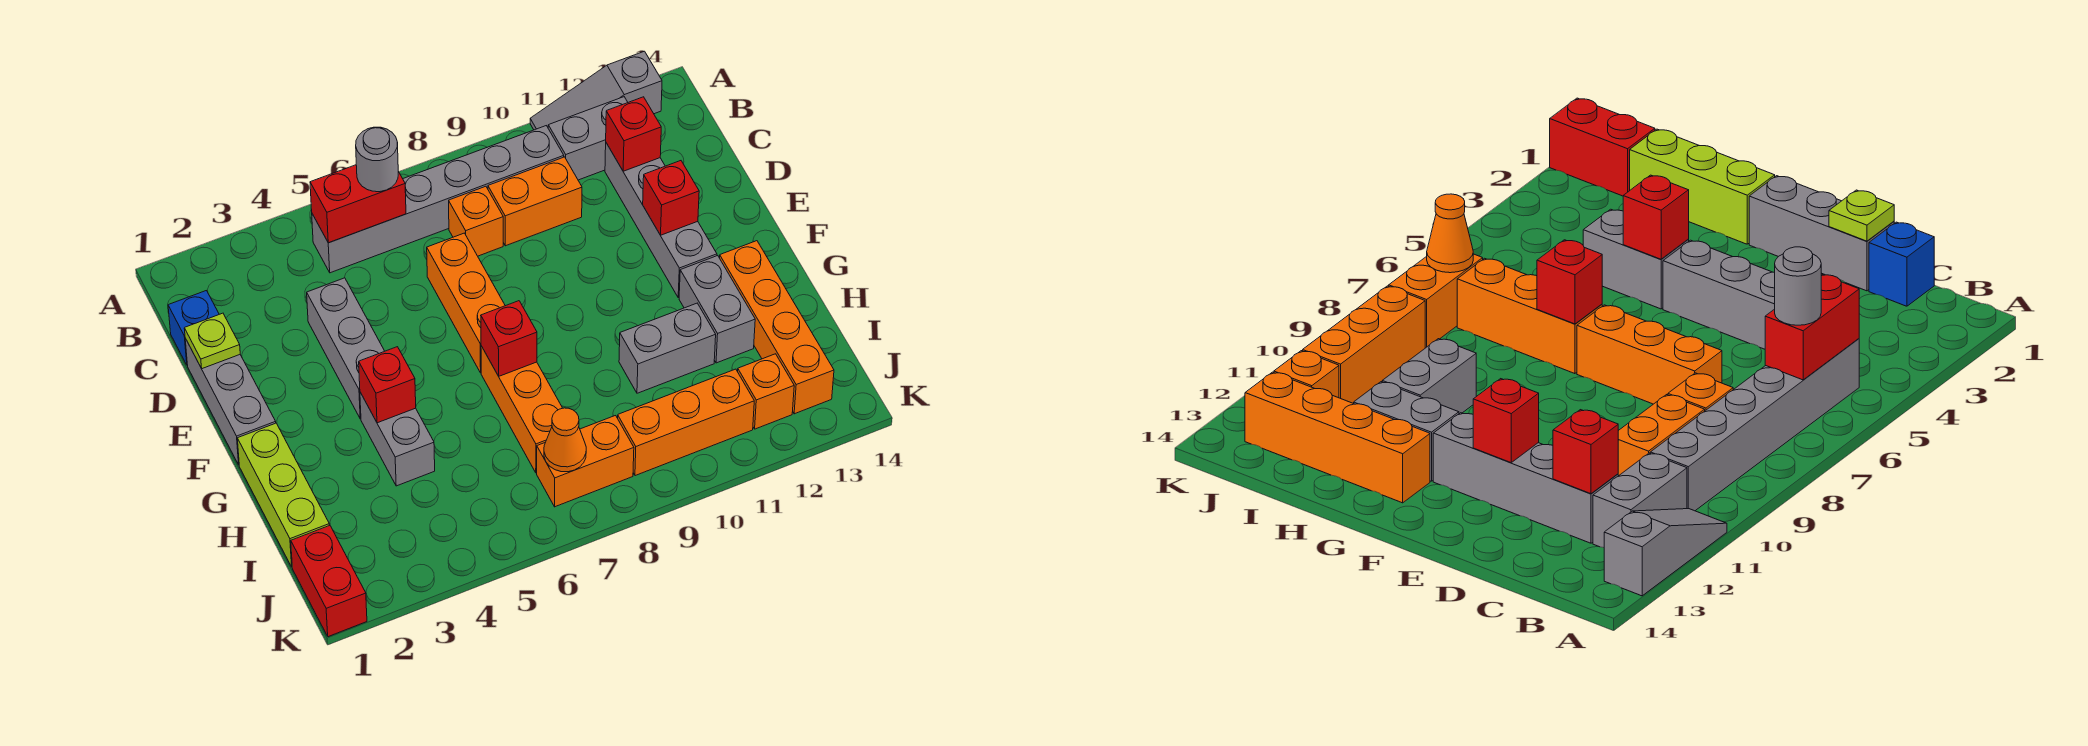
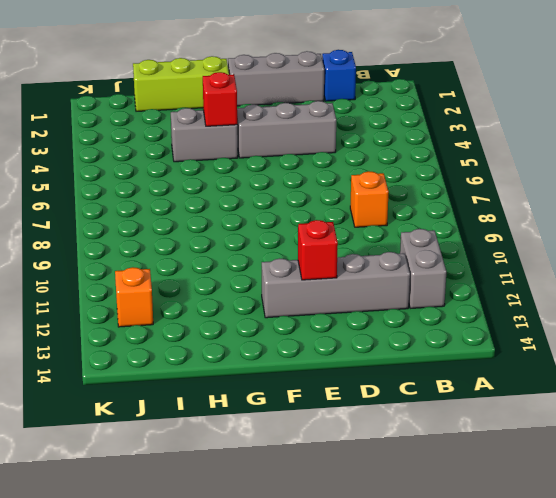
none -> grey slope A11:A13 level 1 top 13
none -> grey brick B5:B10 level 1
none -> orange brick C9:C10 level 1

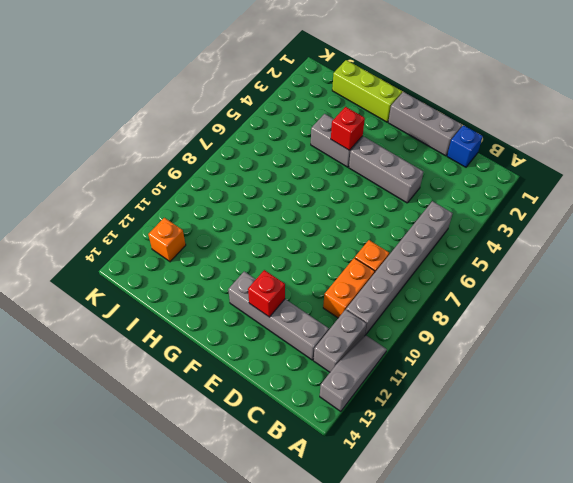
none -> orange brick D7:F7 level 1
none -> orange brick G7:I7 level 1
none -> grey brick G12:H12 level 1

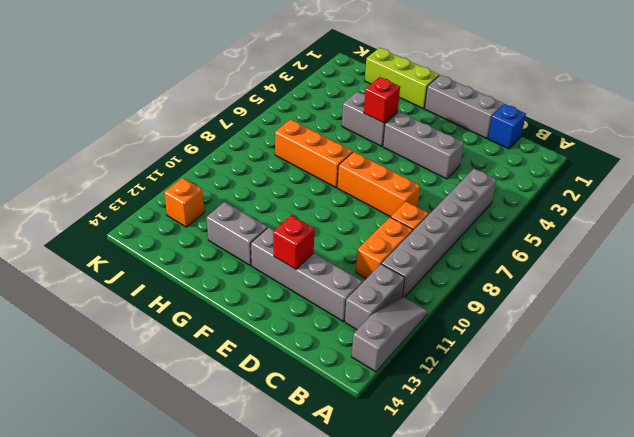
none -> orange brick G13:J13 level 1
none -> grey brick H10:H11 level 1
none -> red brick J1:K1 level 1

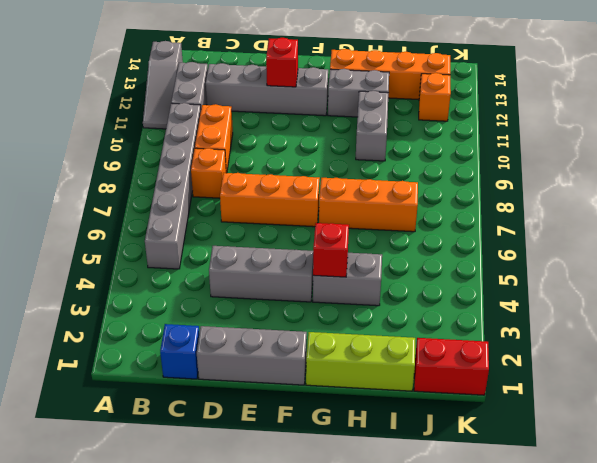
none -> orange brick J7:J8 level 1
none -> orange brick J9:J11 level 1
none -> red brick B5:B6 level 2

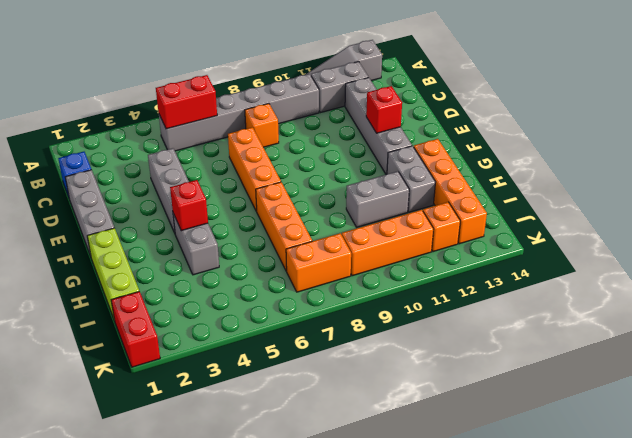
none -> orange brick C9:C10 level 1
none -> red brick C12 level 2
none -> lime plate D1 level 2

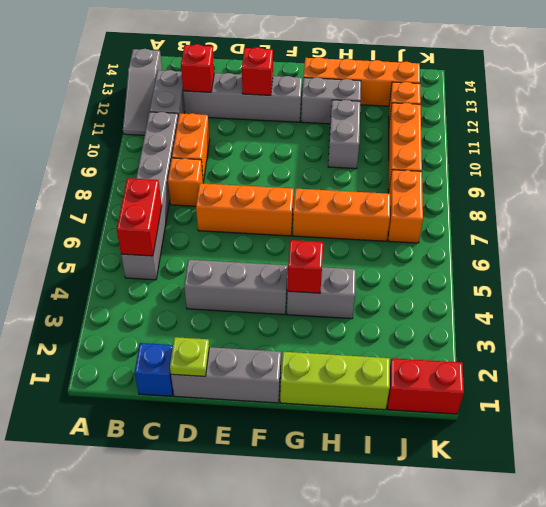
none -> red brick G7 level 2
none -> orange cone J7 level 2
none -> grey round brick B6 level 3

